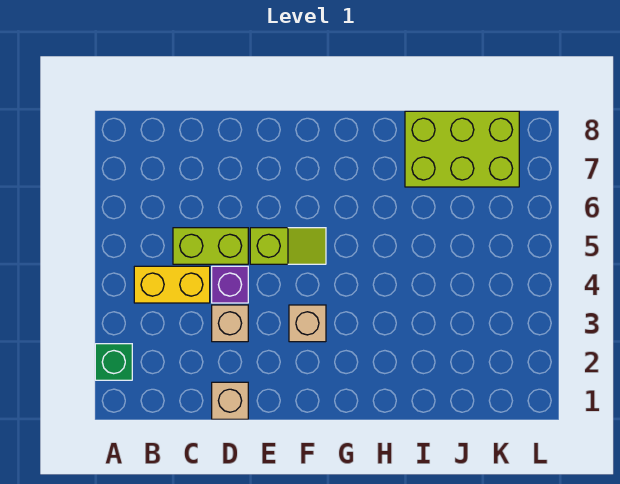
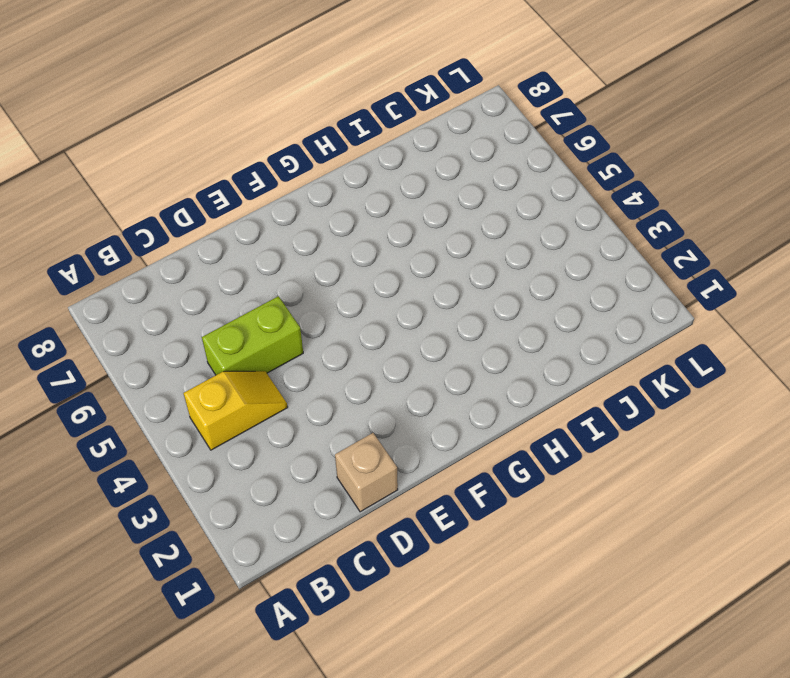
yellow slope B4:C4 level 1 top B -> yellow brick B4:C4 level 1
none -> green brick A2 level 1
none -> tan brick D3 level 1

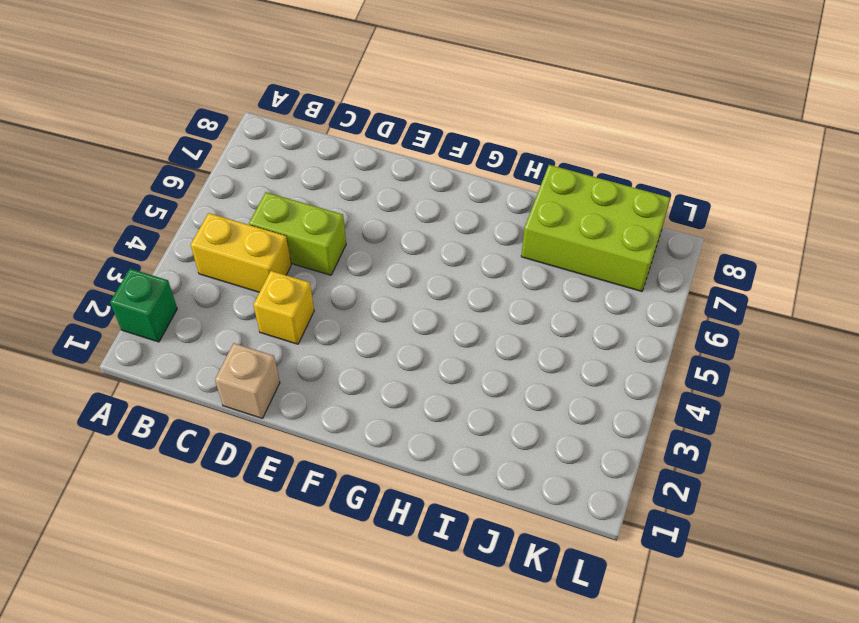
yellow brick D3 level 1 -> tan brick D3 level 1
none -> purple brick D4 level 1
none -> lime slope E5:F5 level 1 top E

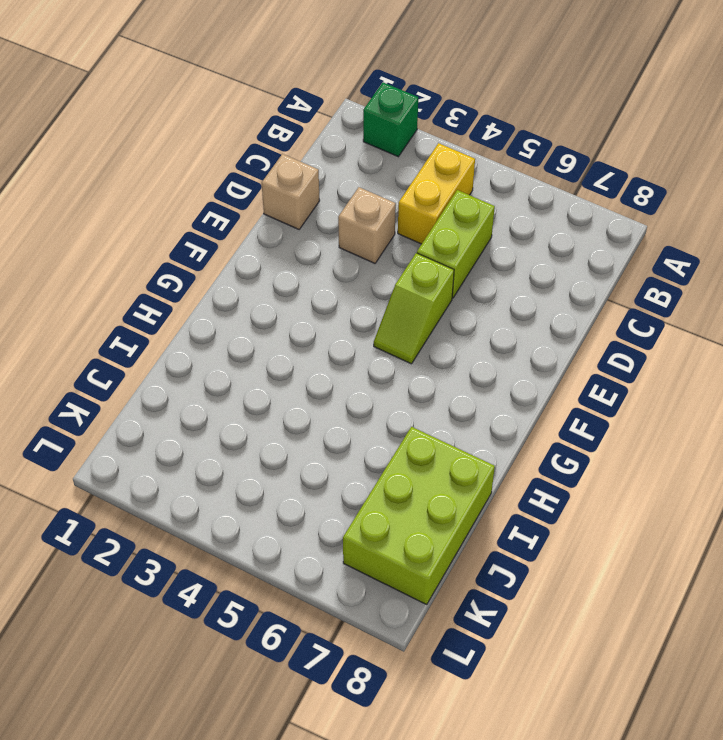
none -> purple brick D4 level 1
none -> tan brick F3 level 1

